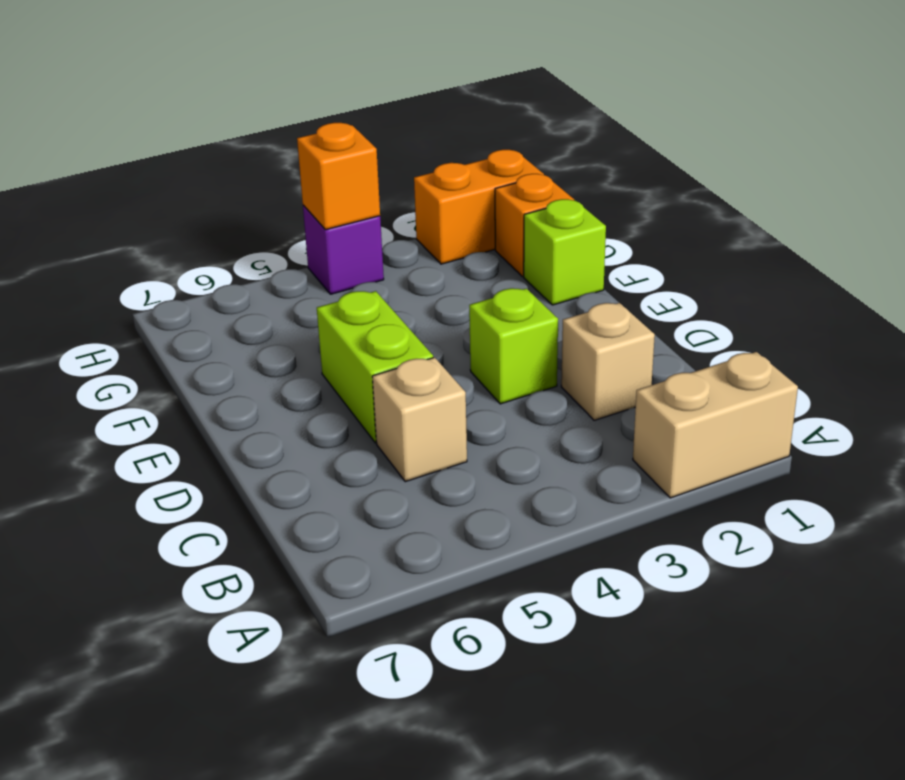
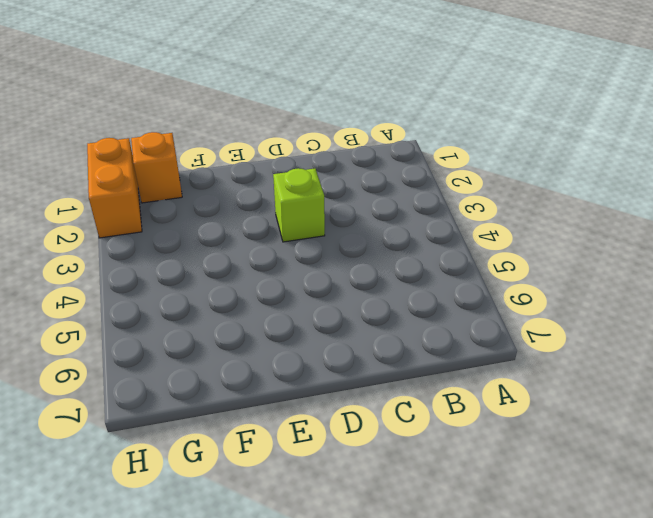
none -> tan brick A1:A2 level 1
none -> tan brick C2 level 1

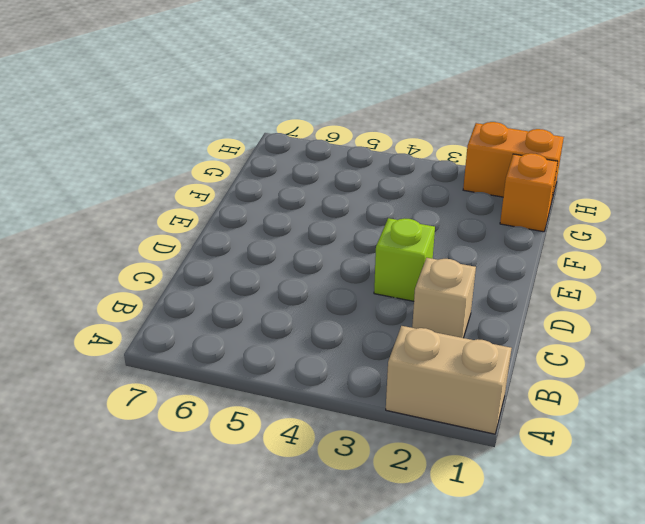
none -> tan brick C5 level 1
none -> lime brick D5:E5 level 1

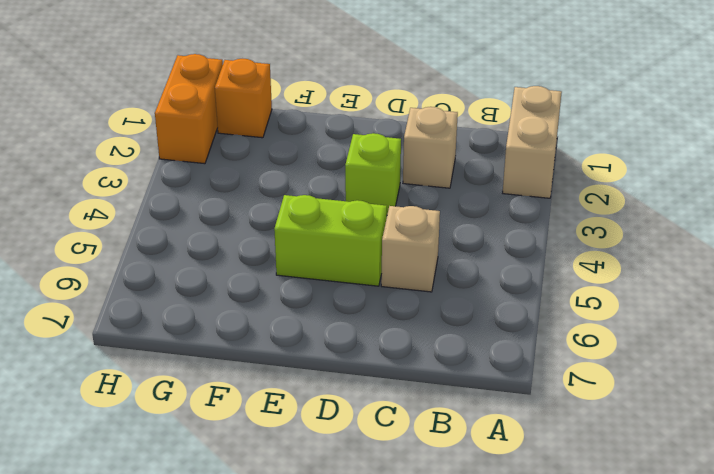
none -> lime brick F1 level 1
none -> purple brick H4 level 1

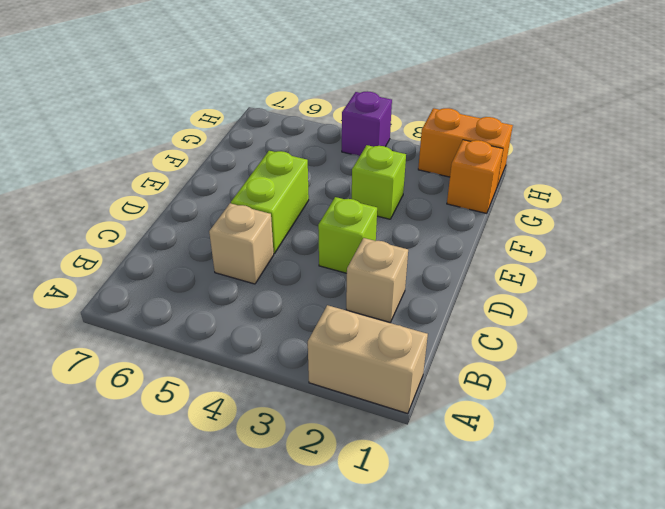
lime brick F3 level 1 -> lime brick F1 level 1
none -> orange brick H4 level 2

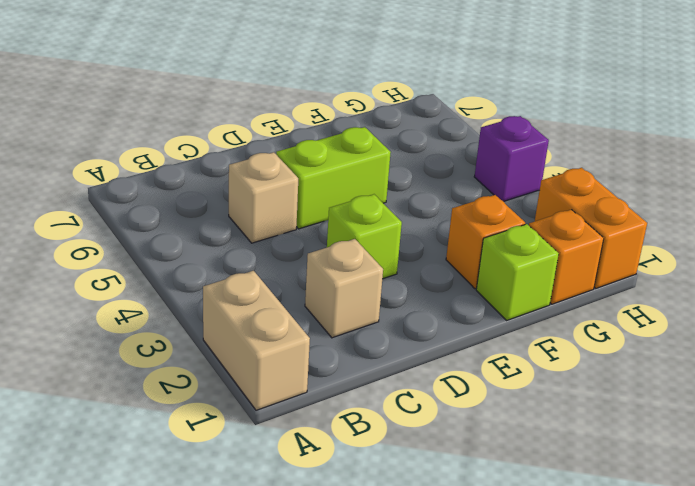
orange brick F2 level 1 -> orange brick H4 level 2

